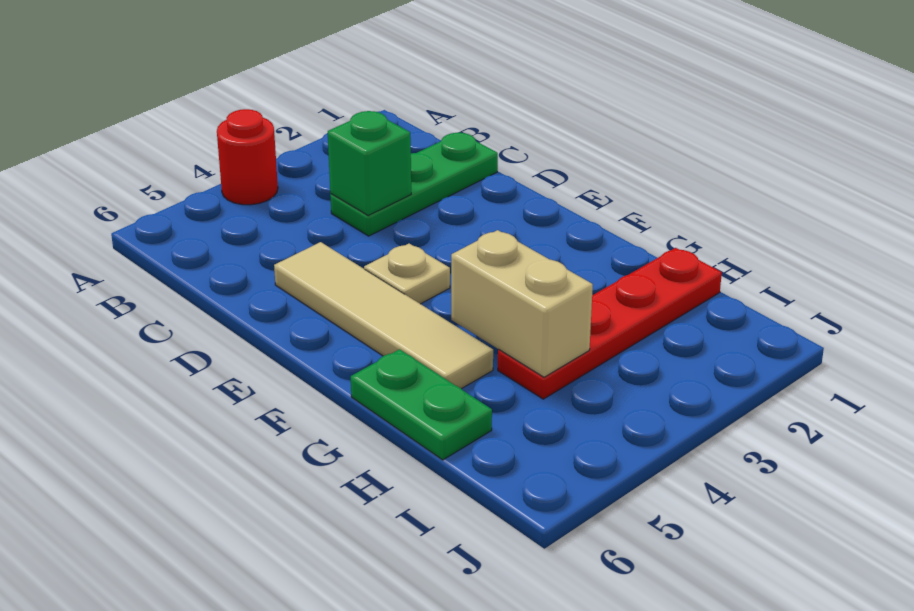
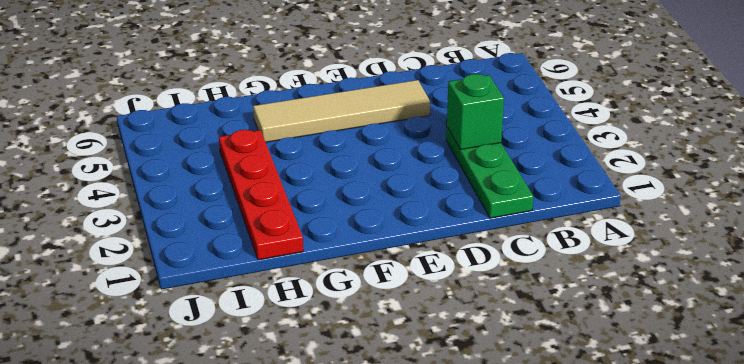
none -> red round brick A4 level 1
none -> tan plate E4 level 1

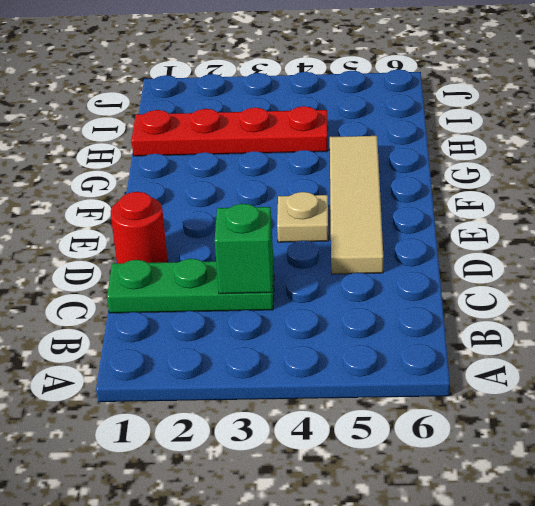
red round brick D1 level 1 -> red round brick A4 level 1
none -> green plate G6:H6 level 1
none -> tan brick G4:H4 level 2

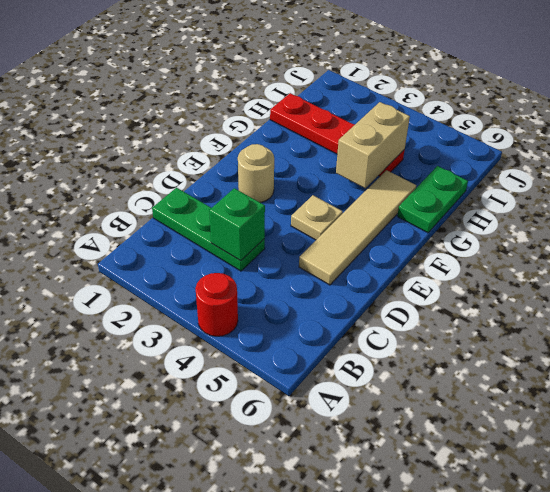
tan round brick E2 level 1 -> none

